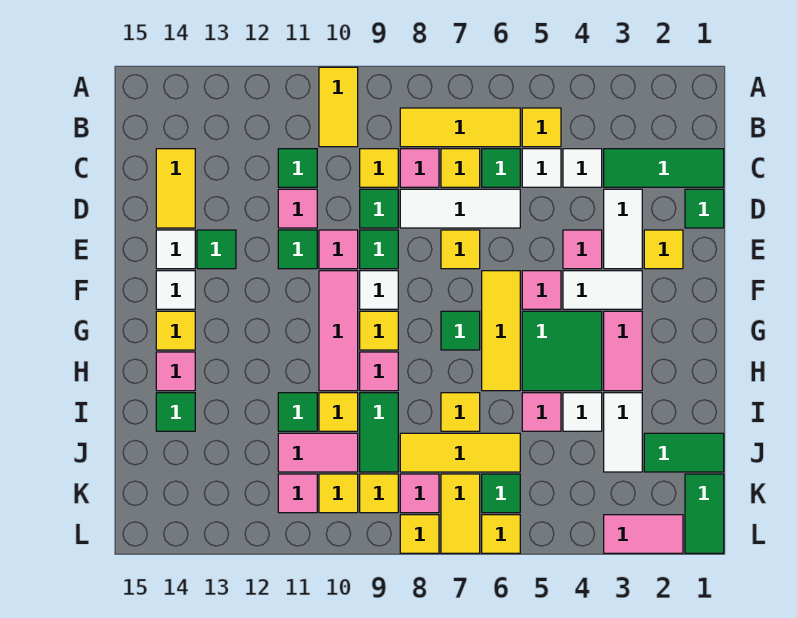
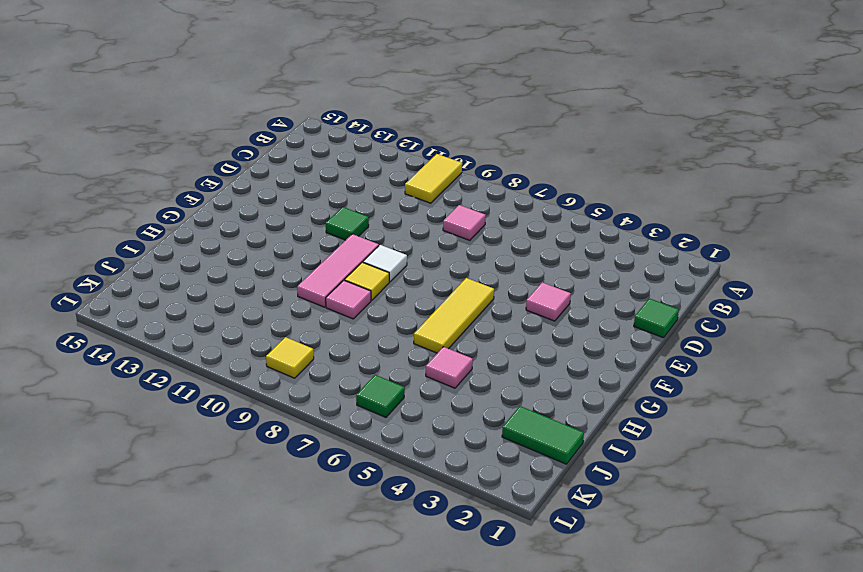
none -> yellow tile B5 level 1
none -> yellow tile B6:B8 level 1
none -> green tile C1:C3 level 1
none -> white tile C4 level 1

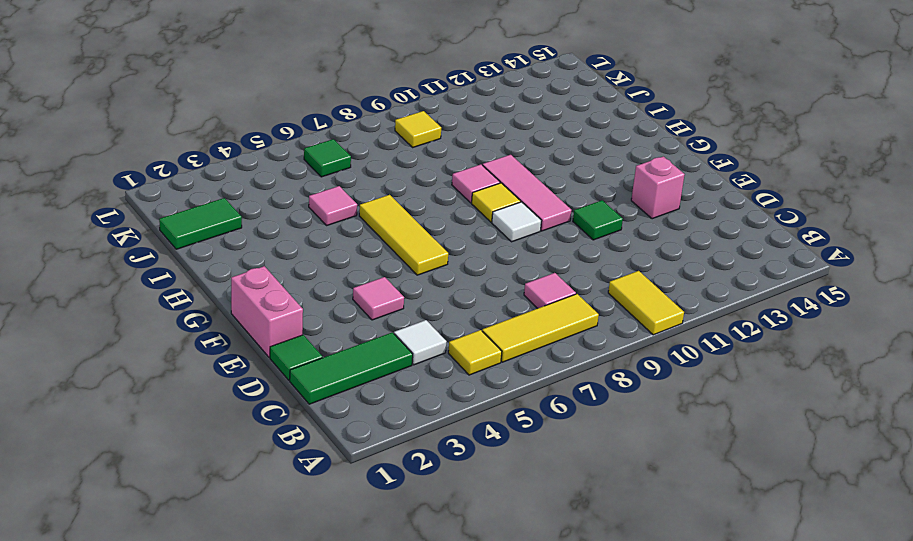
pink brick E1:F1 level 1 -> none
pink brick E13 level 1 -> green tile E13 level 1
none -> white tile C5 level 1
none -> green tile C6 level 1
none -> yellow tile C7 level 1
none -> yellow tile C9 level 1

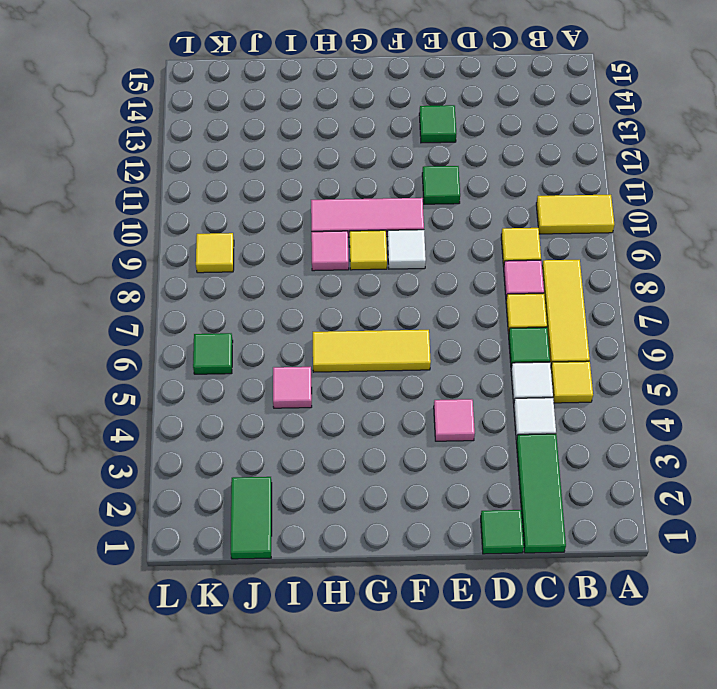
none -> green tile C11 level 1
none -> yellow tile C14:D14 level 1
none -> white tile D3:E3 level 1
none -> white tile D6:D8 level 1

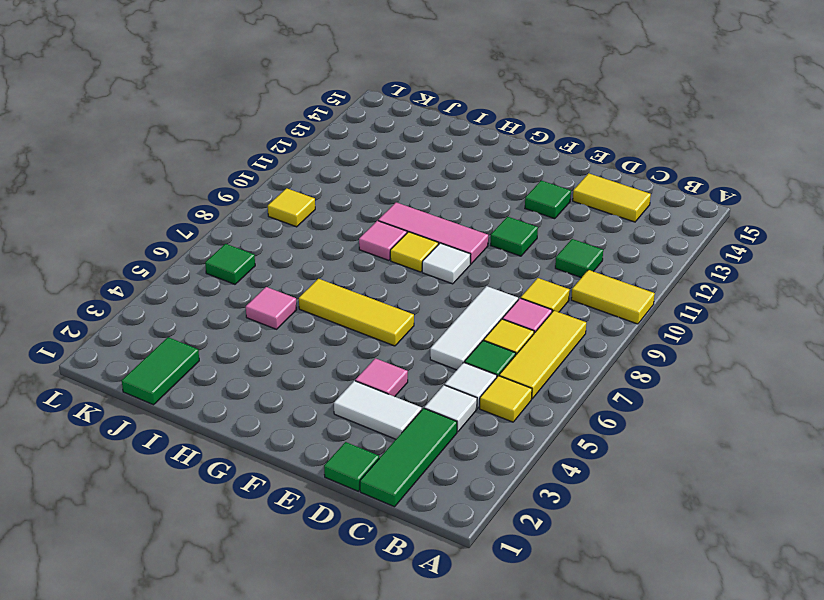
none -> green tile D9 level 1
none -> pink tile D11 level 1
none -> yellow tile E2 level 1
none -> yellow tile E7 level 1

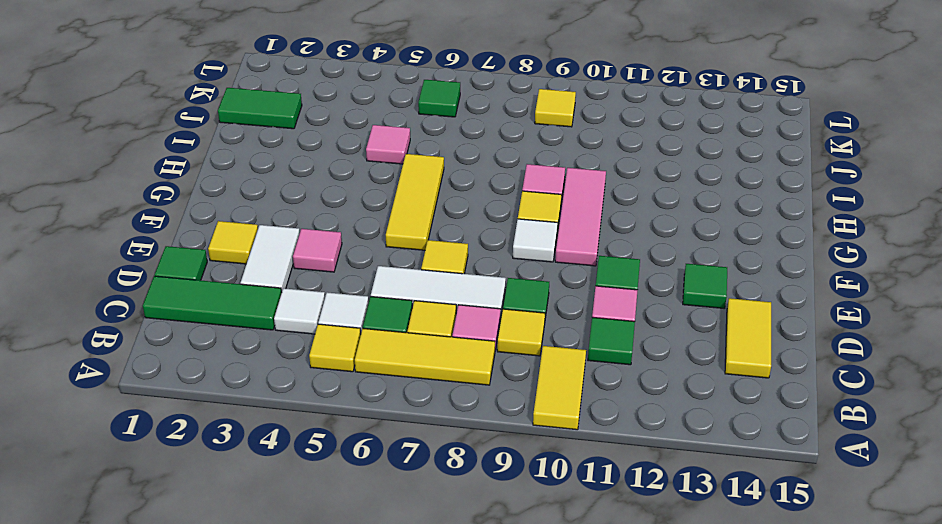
none -> green tile E9 level 1
none -> pink tile E10 level 1
none -> white tile E14 level 1
none -> white tile F3:F4 level 1

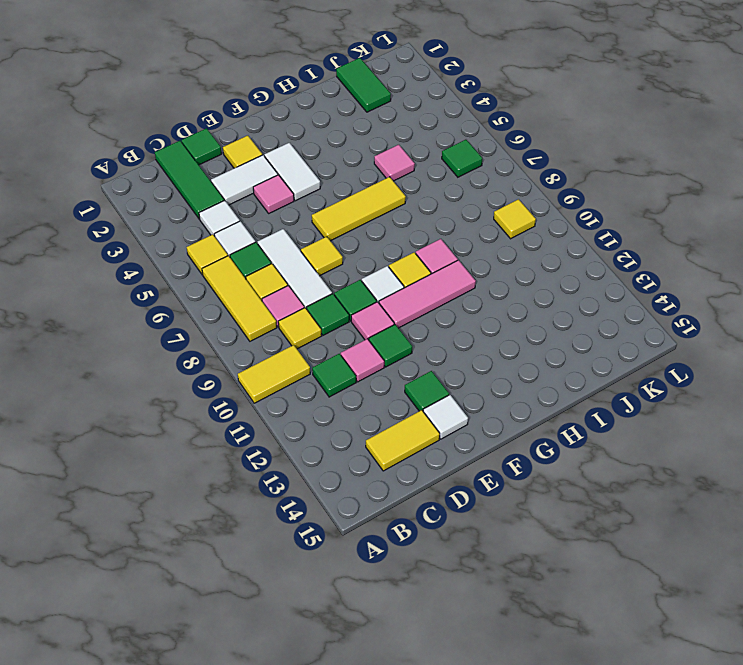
none -> pink tile F5 level 1
none -> white tile F14 level 1
none -> pink tile G3:H3 level 1
none -> green tile G4:H5 level 1

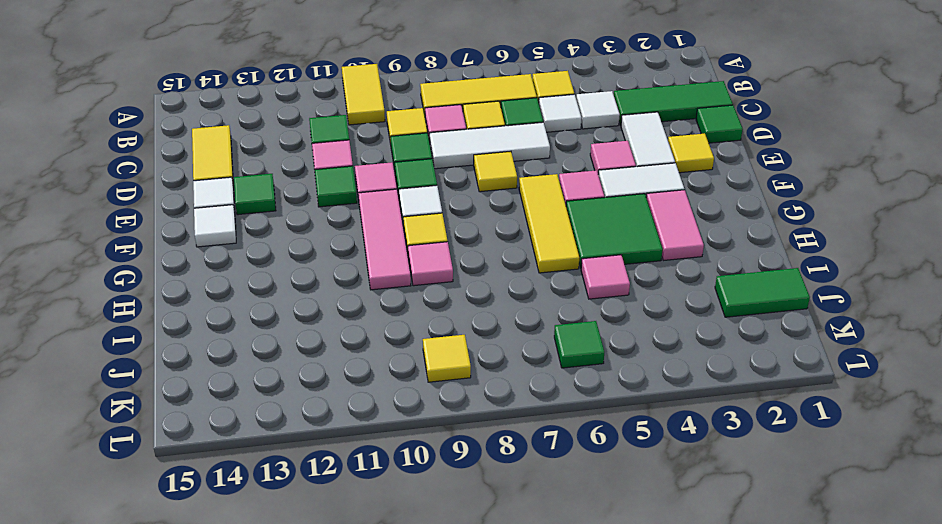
none -> green tile G7 level 1
none -> yellow tile G14 level 1
none -> pink tile H14 level 1
none -> white tile I3:J3 level 1

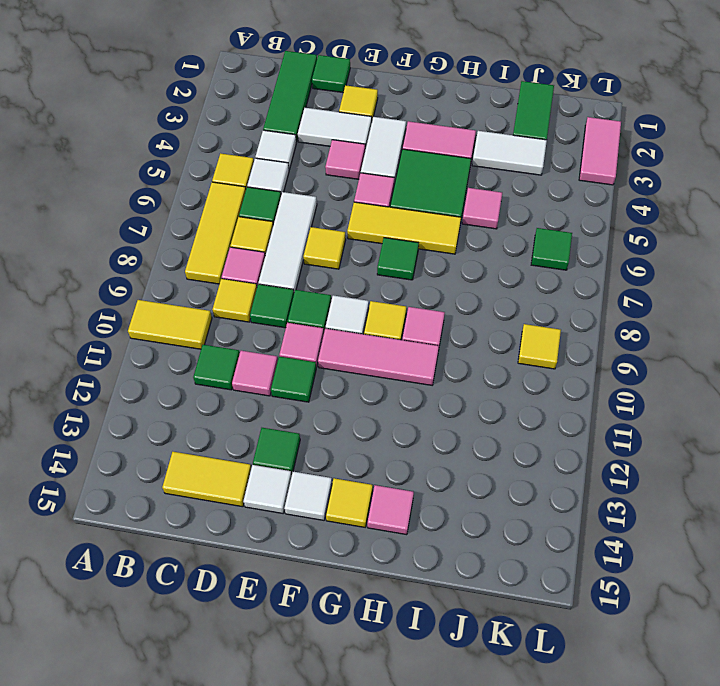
none -> white tile I4 level 1
none -> yellow tile I7 level 1
none -> green tile I9:J9 level 1
none -> yellow tile I10 level 1

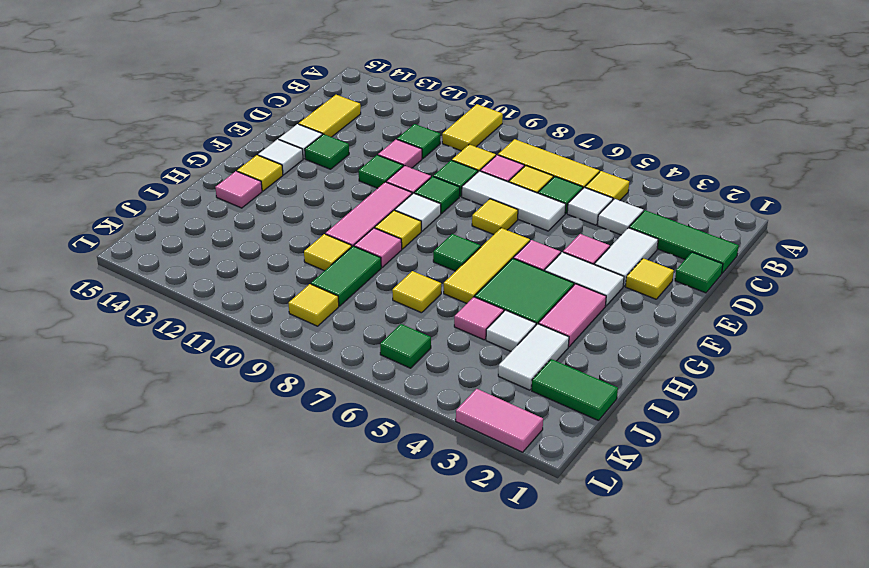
none -> green tile I11 level 1
none -> green tile I14 level 1
none -> yellow tile J6:J8 level 1
none -> pink tile J10:J11 level 1

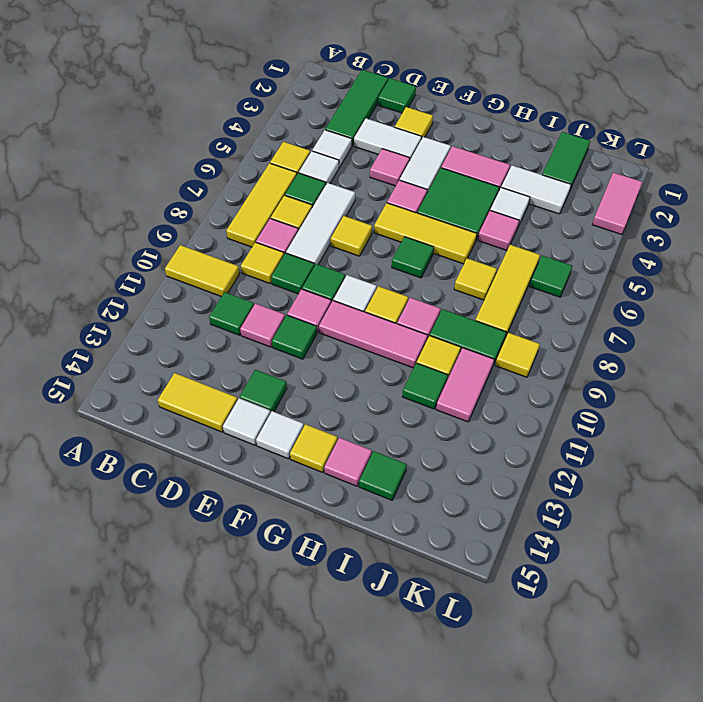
none -> green tile K1:L1 level 1
none -> yellow tile K7:L7 level 1
none -> pink tile K8 level 1
none -> yellow tile K10 level 1

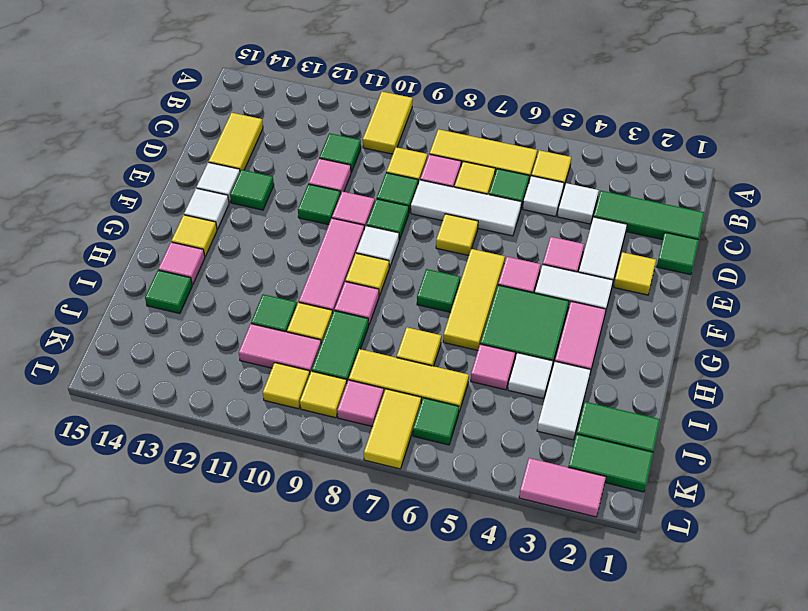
green tile K1:K2 level 1 -> green tile K1:L1 level 1
none -> pink tile K11 level 1
none -> yellow tile L6 level 1
none -> yellow tile L8 level 1

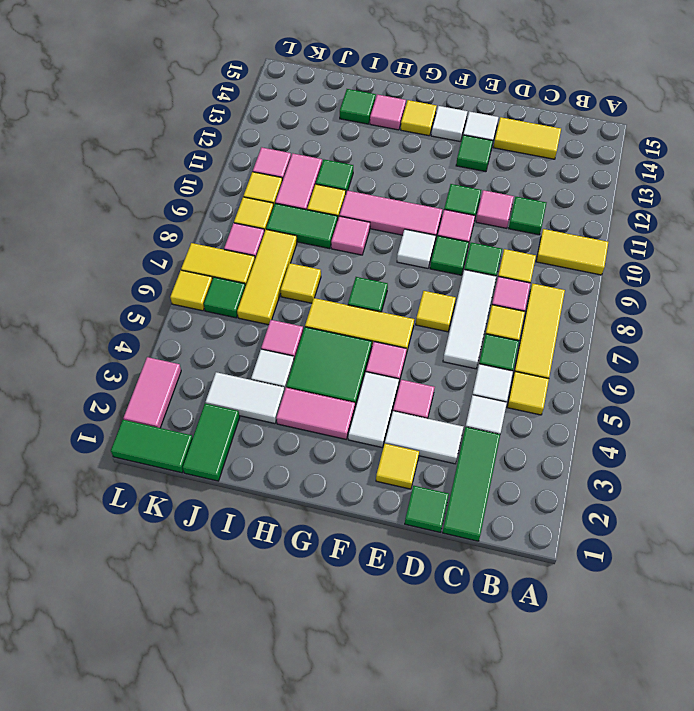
none -> yellow tile G9 level 1
none -> yellow tile L8 level 1

